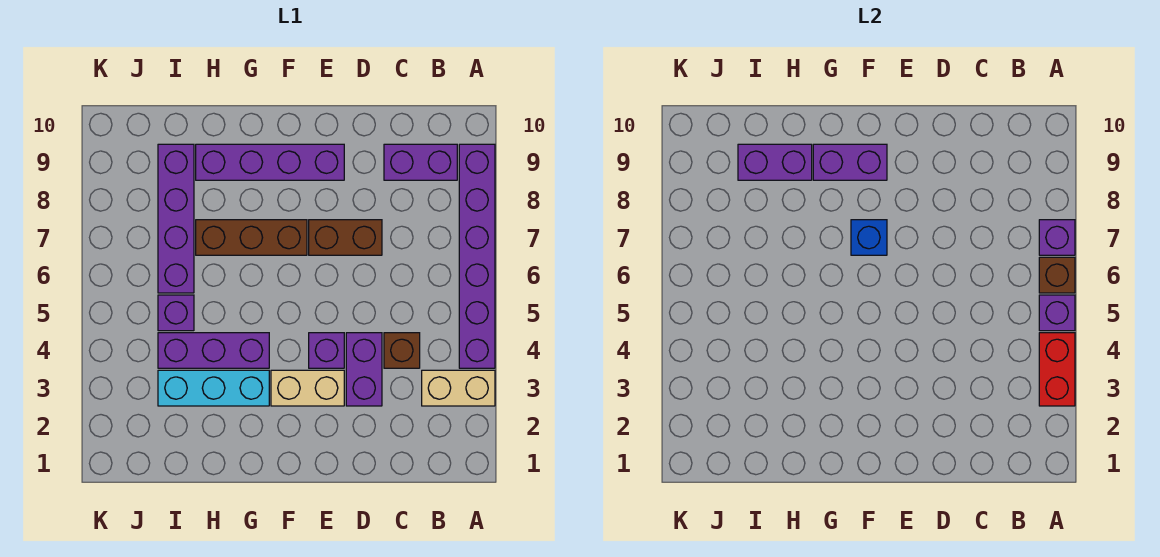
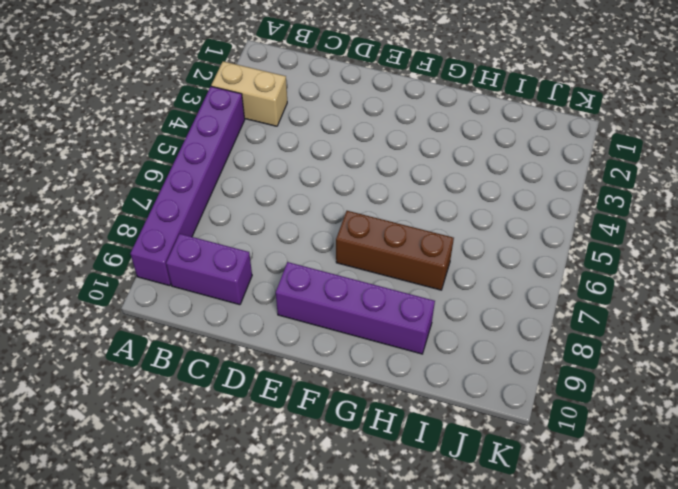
none -> brown brick C4 level 1
none -> purple brick D3:D4 level 1
none -> brown brick D7:E7 level 1

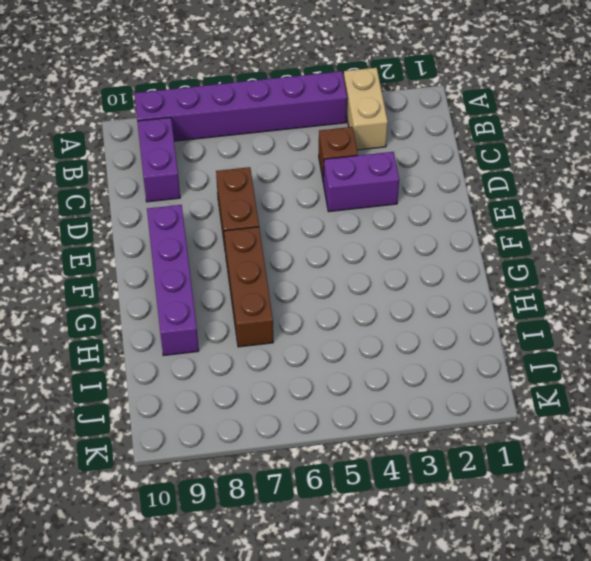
none -> tan brick E3:F3 level 1
none -> purple brick E4 level 1
none -> cyan brick G3:I3 level 1

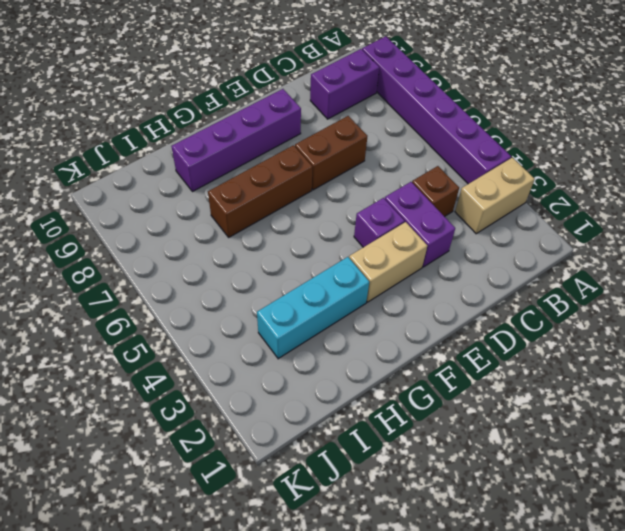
none -> purple brick G4:I4 level 1
none -> purple brick I5 level 1
none -> purple brick I6:I9 level 1

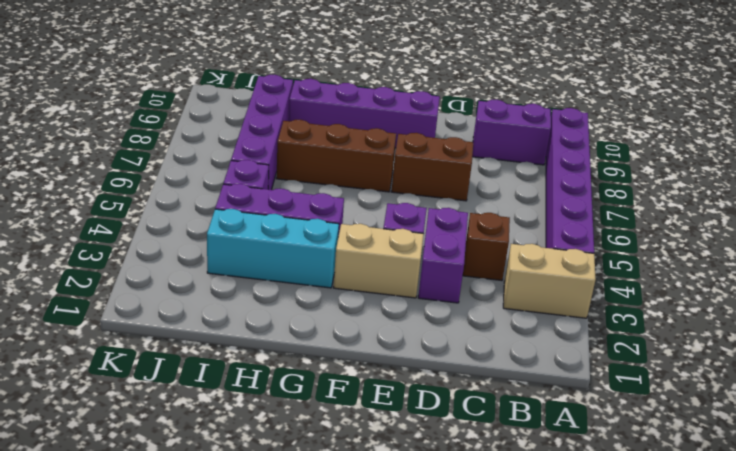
none -> red brick A3:A4 level 2
none -> purple brick A5 level 2
none -> brown brick A6 level 2

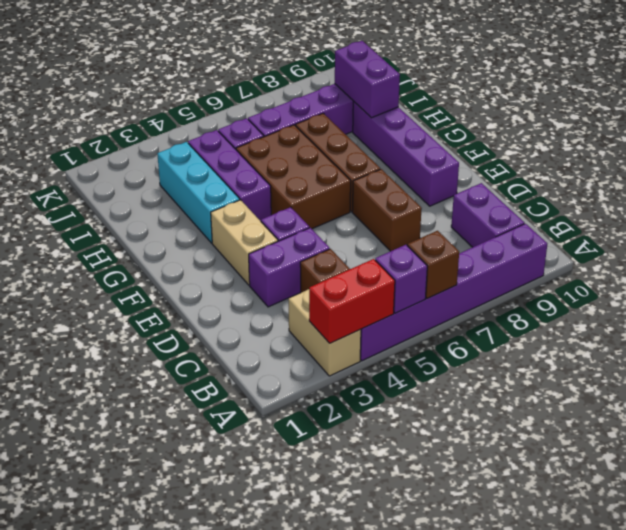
brown brick F5:H6 level 1 -> none
none -> purple brick A7 level 2
none -> blue brick F7 level 2
none -> purple brick F9:G9 level 2

